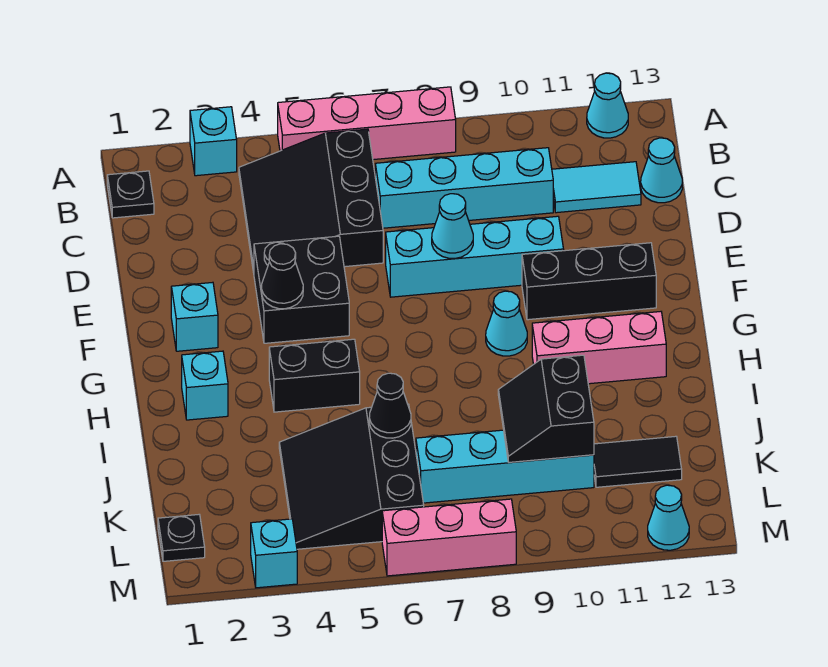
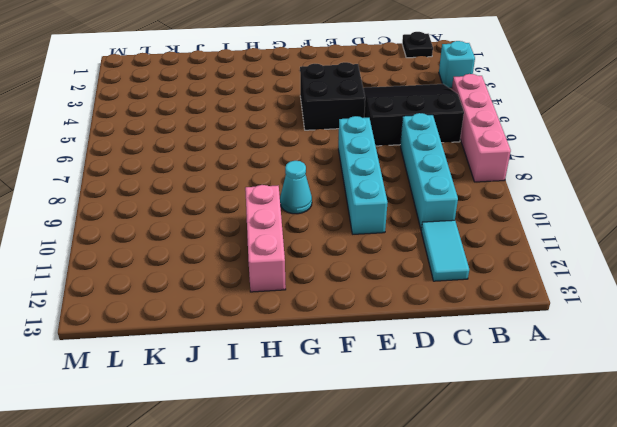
none -> cyan cone A12 level 1
none -> cyan cone C13 level 1
none -> cyan brick F2 level 1

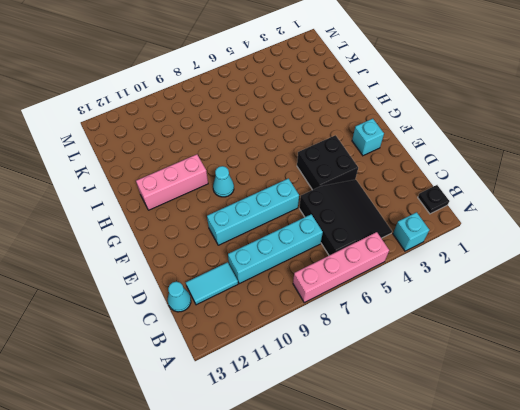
none -> cyan cone A12 level 1
none -> black brick F10:F12 level 1
none -> cyan brick H2 level 1

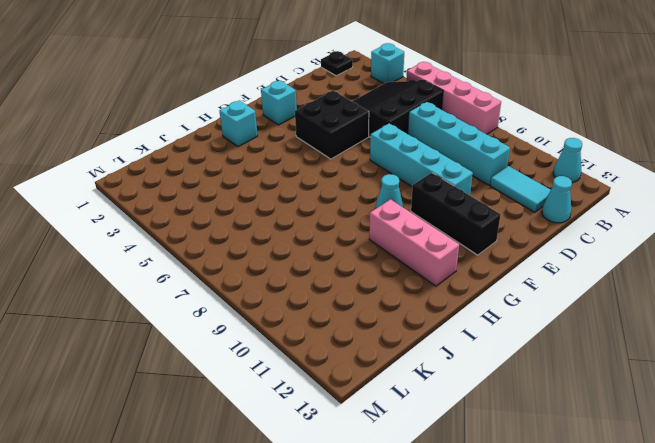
none -> black brick H4:H5 level 1
none -> black slope J4:L6 level 1 top 6
none -> cyan brick K7:K10 level 1

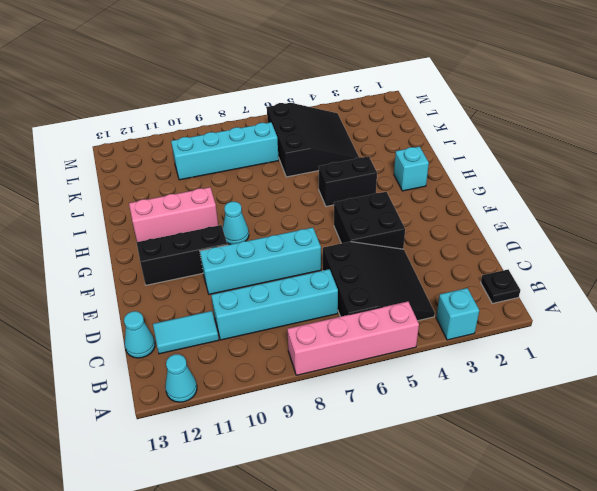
none -> cyan brick F2 level 1
none -> black tile K11:K12 level 1
none -> black plate L1 level 1

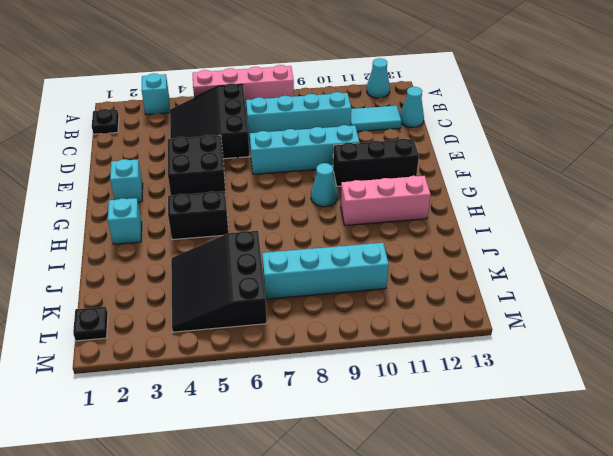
none -> black tile K11:K12 level 1
none -> cyan brick M3 level 1
none -> pink brick M6:M8 level 1

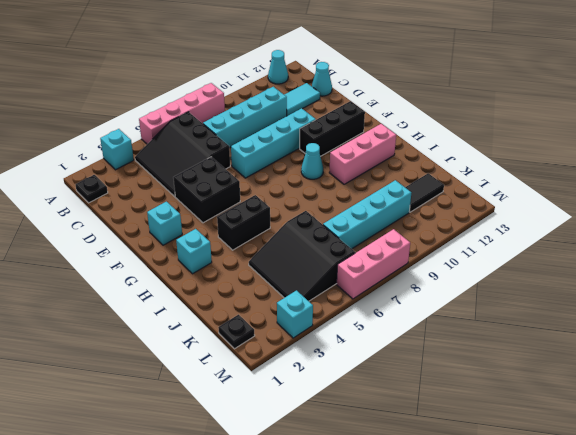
none -> cyan cone M12 level 1
none -> cyan cone E8 level 2
none -> black cone F4 level 2

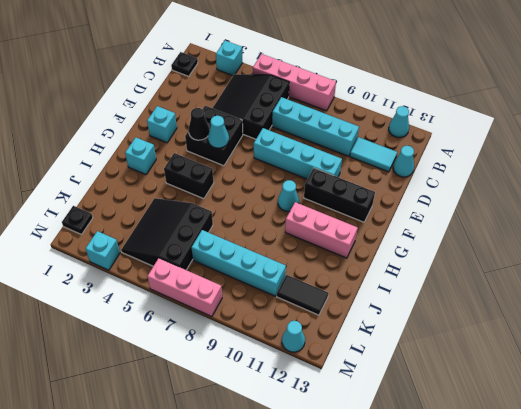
cyan cone F5 level 2 -> cyan cone E8 level 2
none -> black cone J6 level 2
none -> black slope J9:K10 level 2 top 10

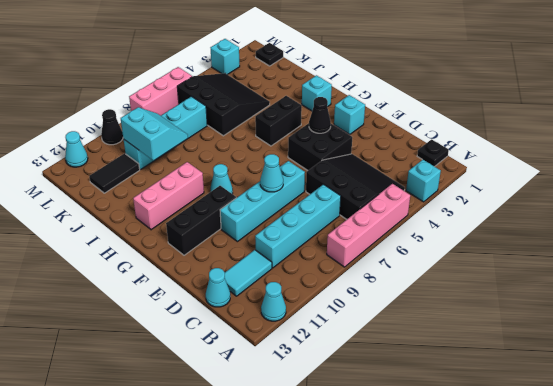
cyan slope J9:K10 level 2 top 10 -> black slope J9:K10 level 2 top 10
black cone M10 level 1 -> black cone J6 level 2

